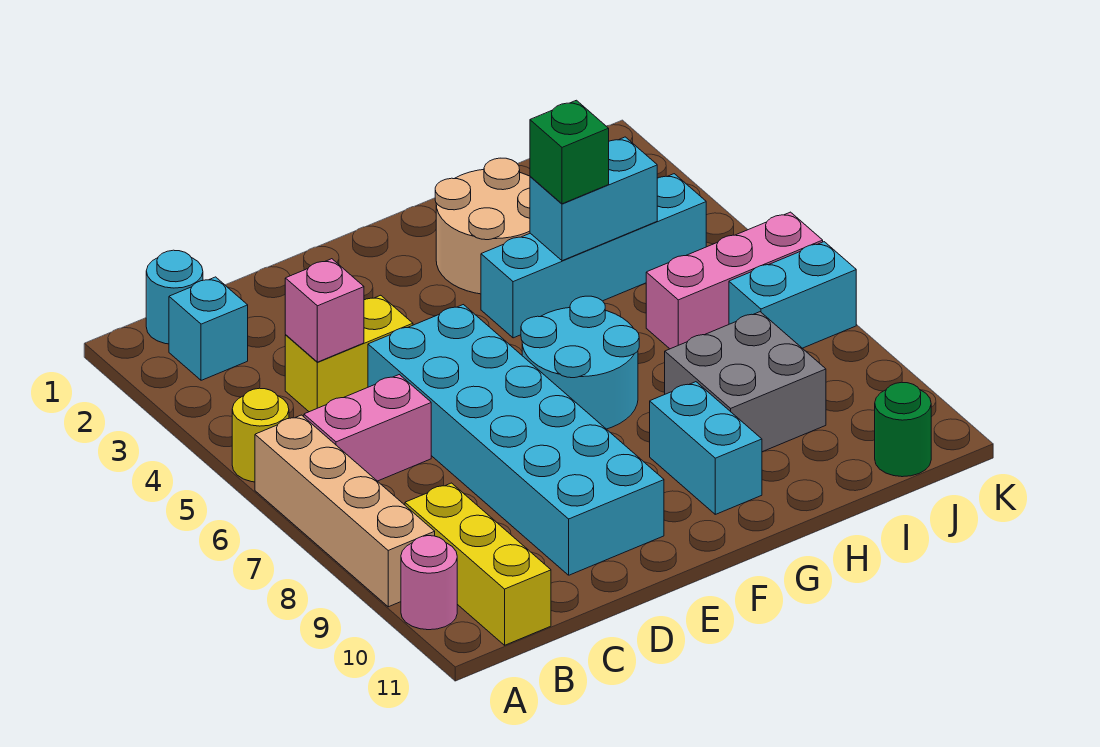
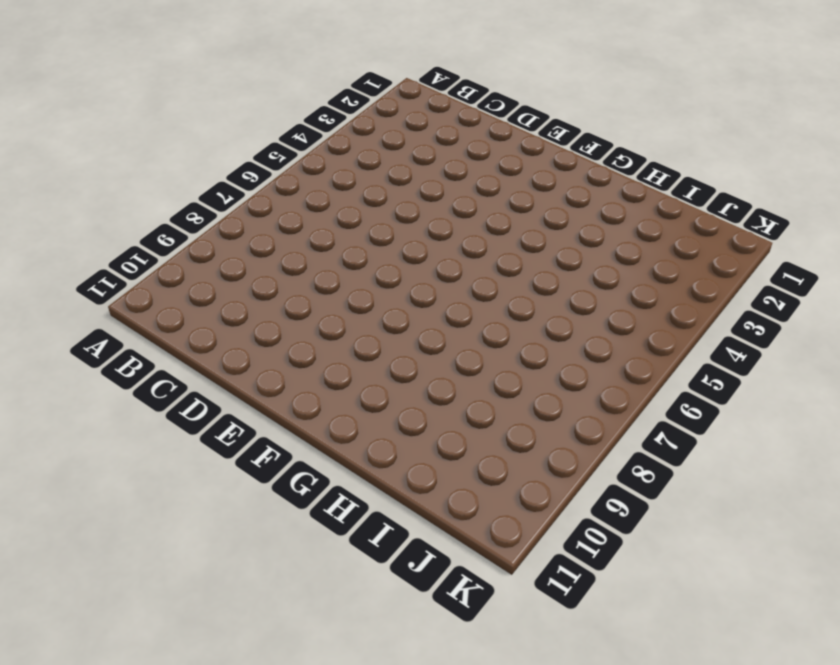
none -> yellow round brick A5 level 1
none -> tan brick A6:A9 level 1
none -> pink round brick A10 level 1

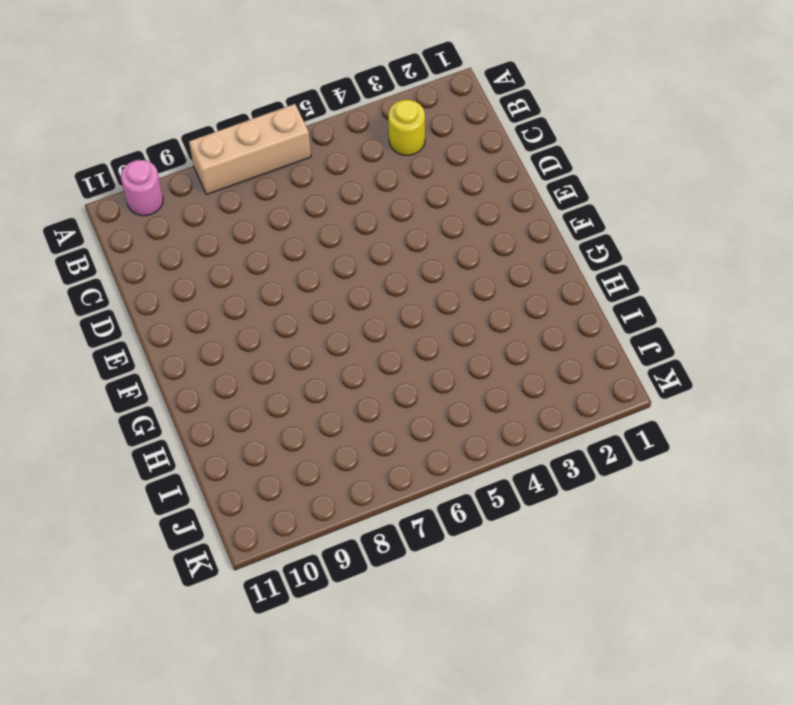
tan brick A6:A8 level 1 -> tan brick A6:A9 level 1
yellow round brick B3 level 1 -> yellow round brick A5 level 1
none -> cyan round brick B1 level 1
none -> cyan brick B2 level 1
none -> pink brick B6:C6 level 1

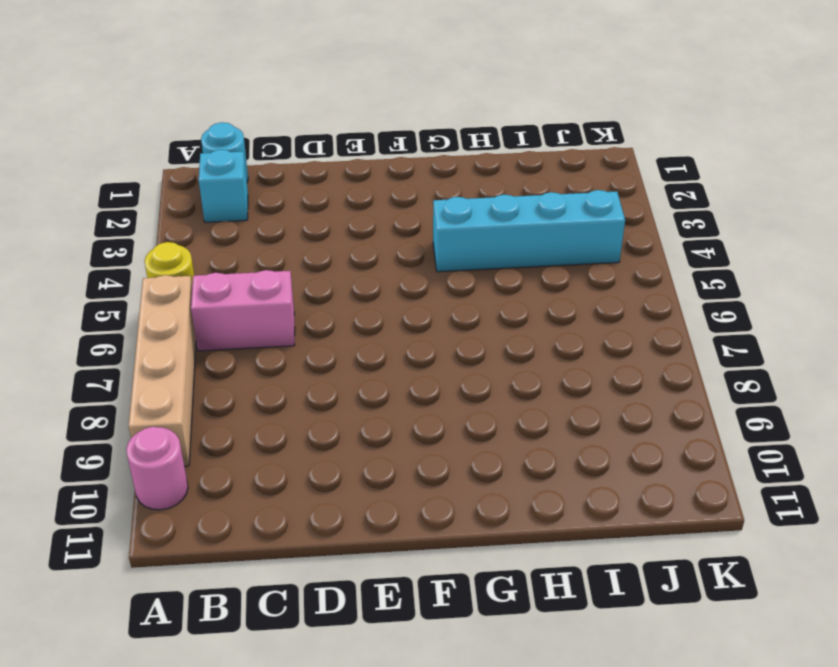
none -> yellow brick B9:B11 level 1
none -> yellow brick C4:D4 level 1
none -> cyan brick D5:E10 level 1

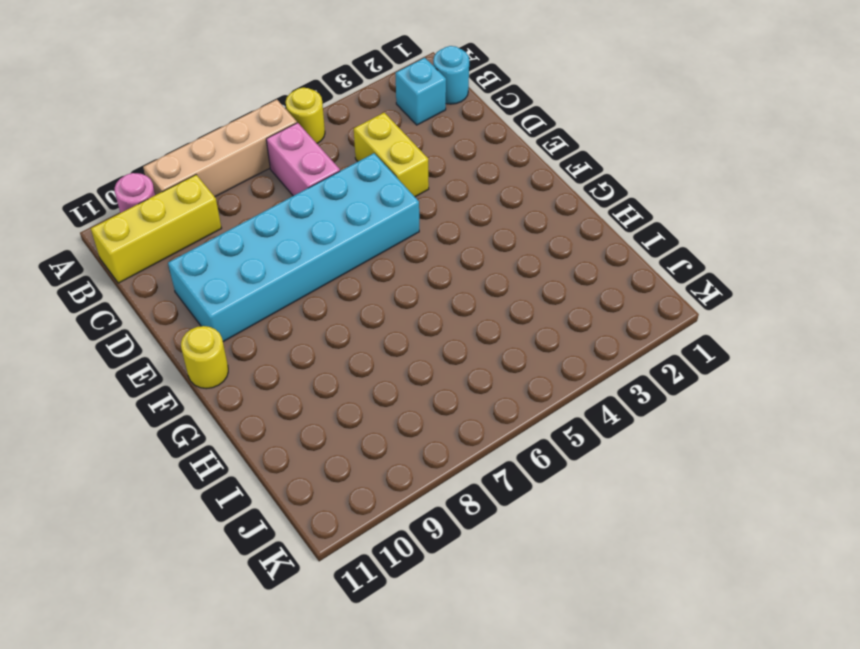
yellow round brick F11 level 1 -> none
none -> cyan round brick F6:G7 level 1
none -> tan round brick G2:H3 level 1
none -> cyan brick G4:J4 level 1

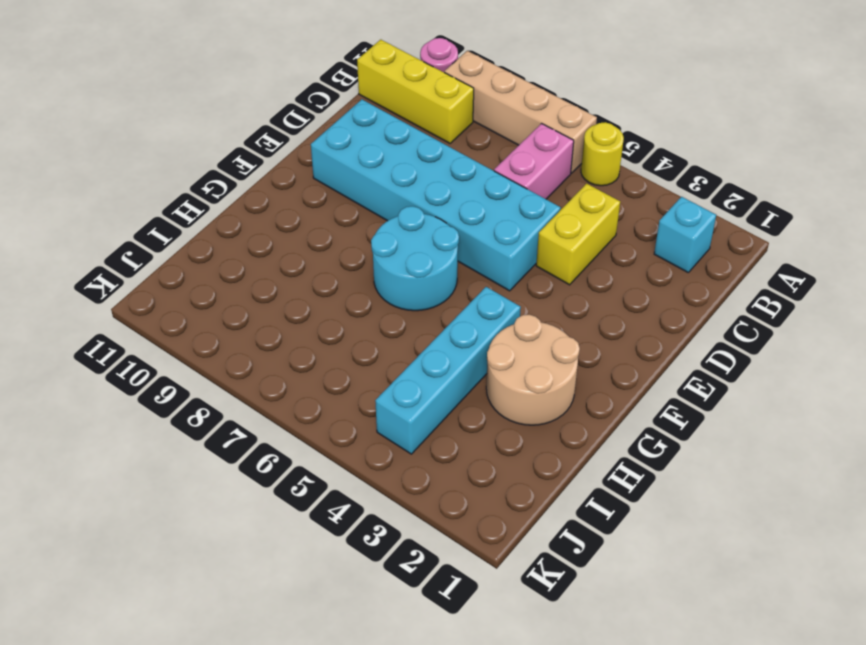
none -> cyan round brick B1 level 1
none -> cyan brick G9:G10 level 1
none -> grey brick H8:I9 level 1

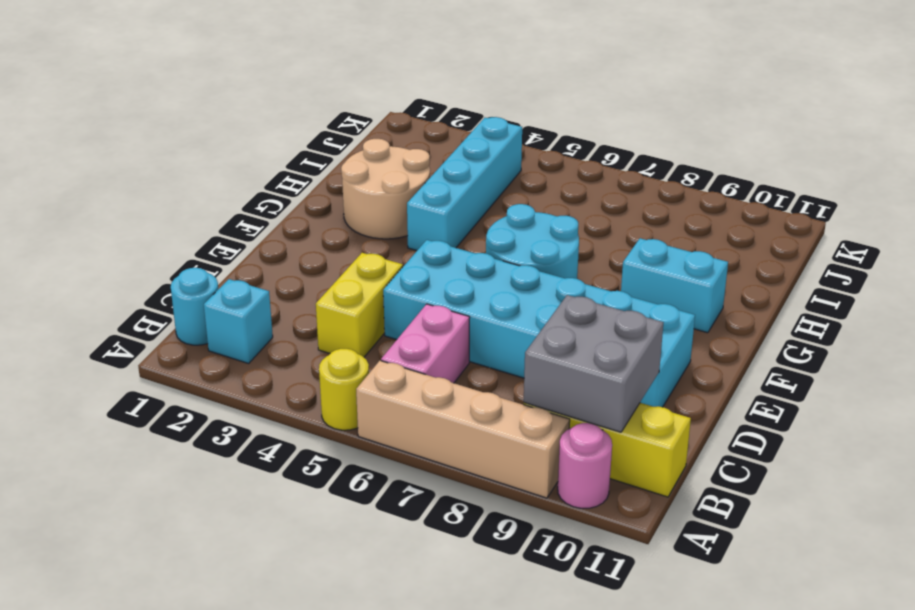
grey brick B9:C10 level 2 -> grey brick H8:I9 level 1
none -> pink brick I6:K6 level 1
none -> cyan brick J7:K7 level 1
none -> green round brick J11 level 1

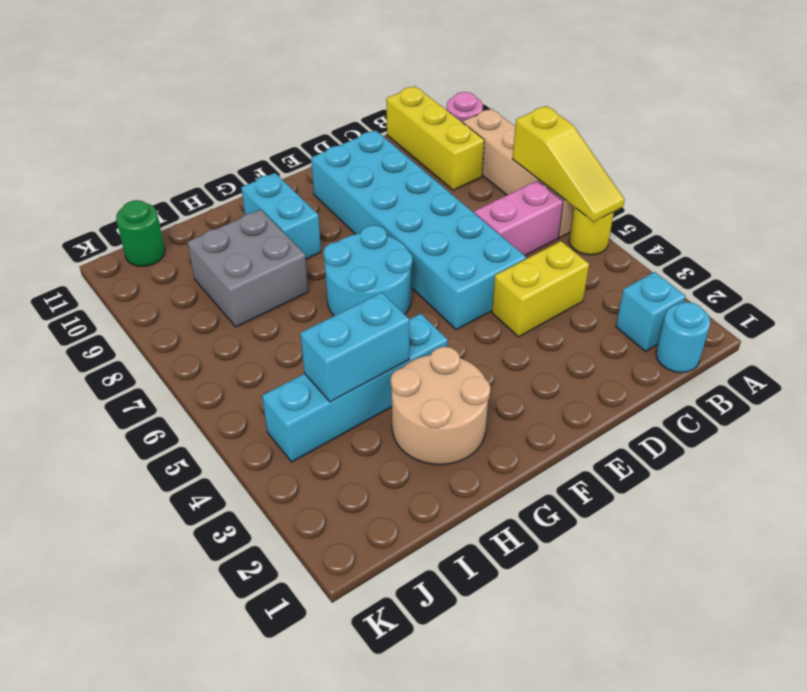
yellow slope A5:A7 level 2 top 7 -> none
none -> pink brick I6:K6 level 1
none -> cyan brick J7:K7 level 1
none -> pink brick C4 level 2

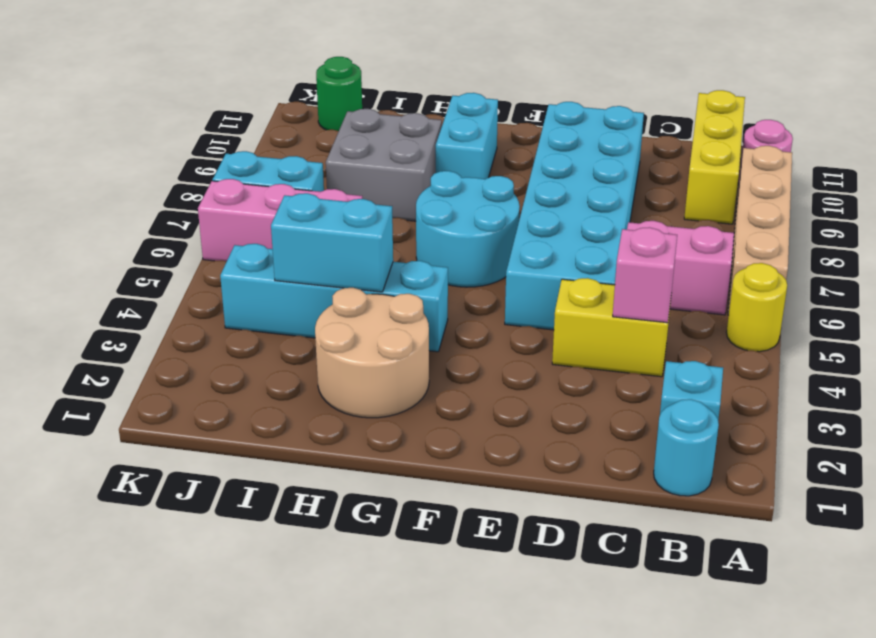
none -> green brick H4 level 3

